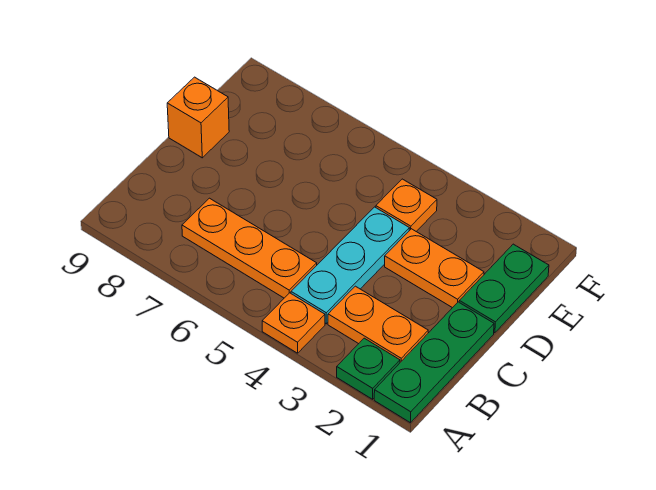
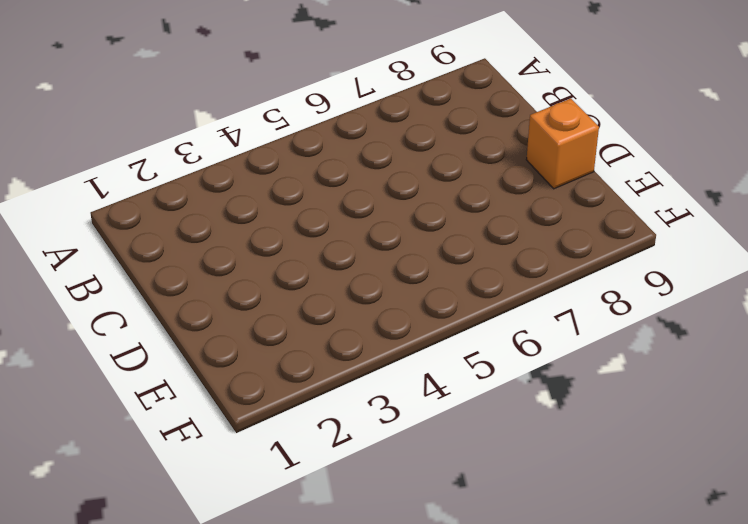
none -> green plate A1:C1 level 1
none -> green plate A2 level 1

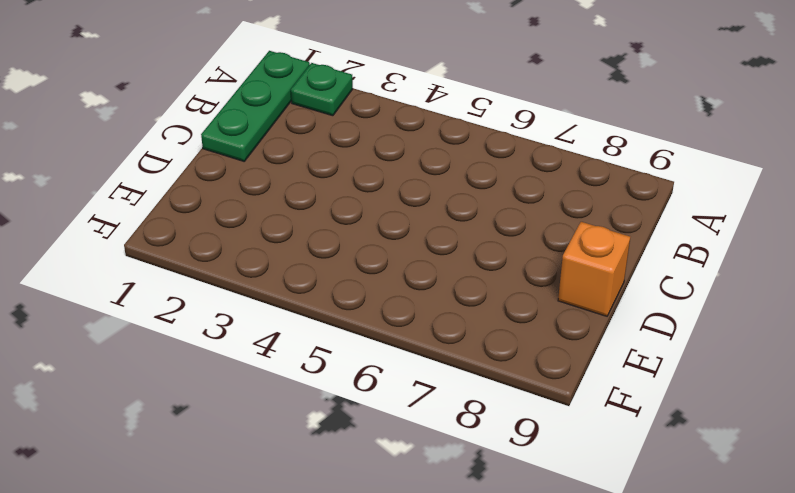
none -> orange plate A4 level 1
none -> orange plate B2:B3 level 1

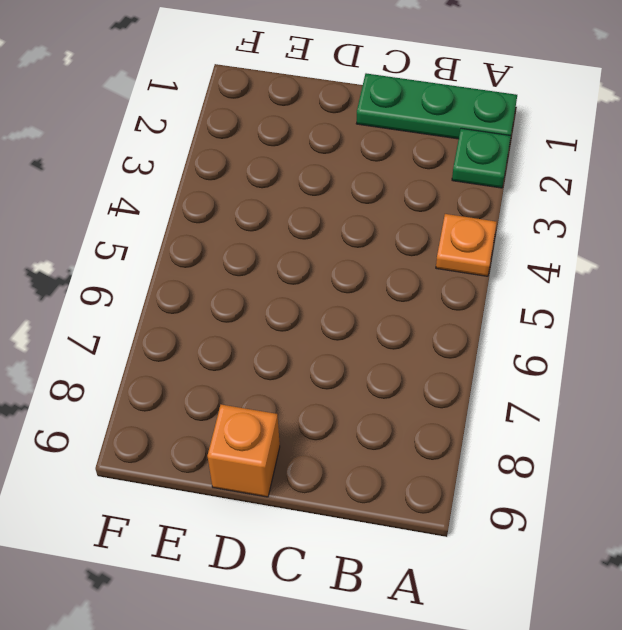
none -> orange plate B2:B3 level 1
none -> cyan plate B4:D4 level 1

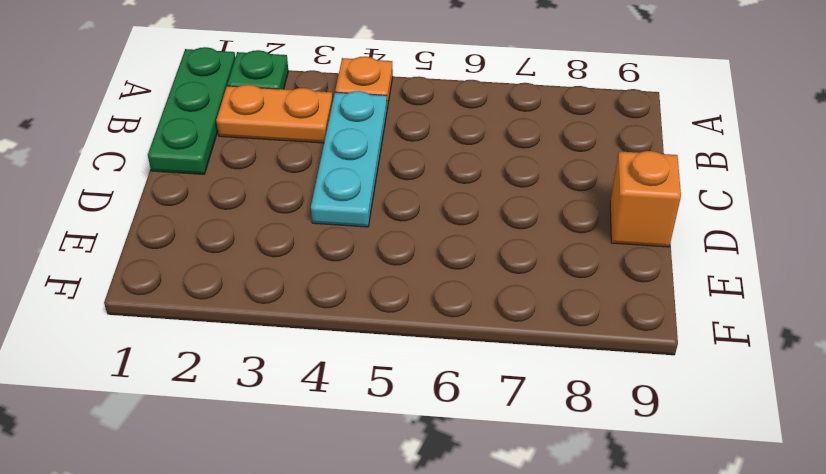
none -> orange plate B5:B7 level 1
none -> green plate D1:E1 level 1

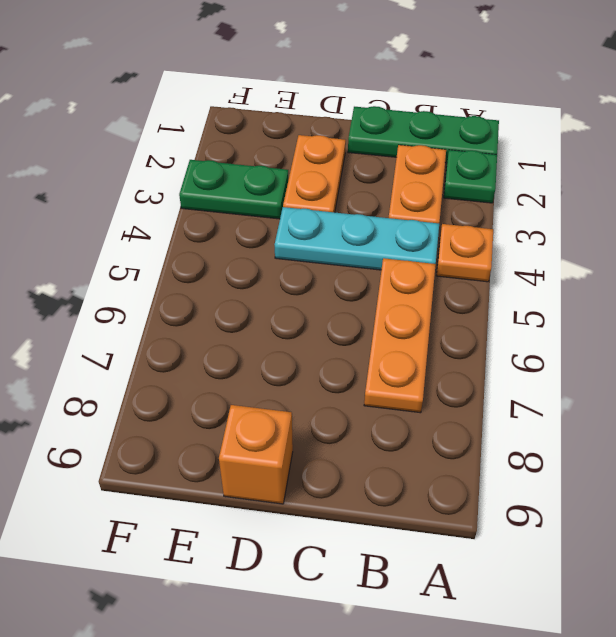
green plate E3:F3 level 1 -> green plate D1:E1 level 1
none -> orange plate E4 level 1

